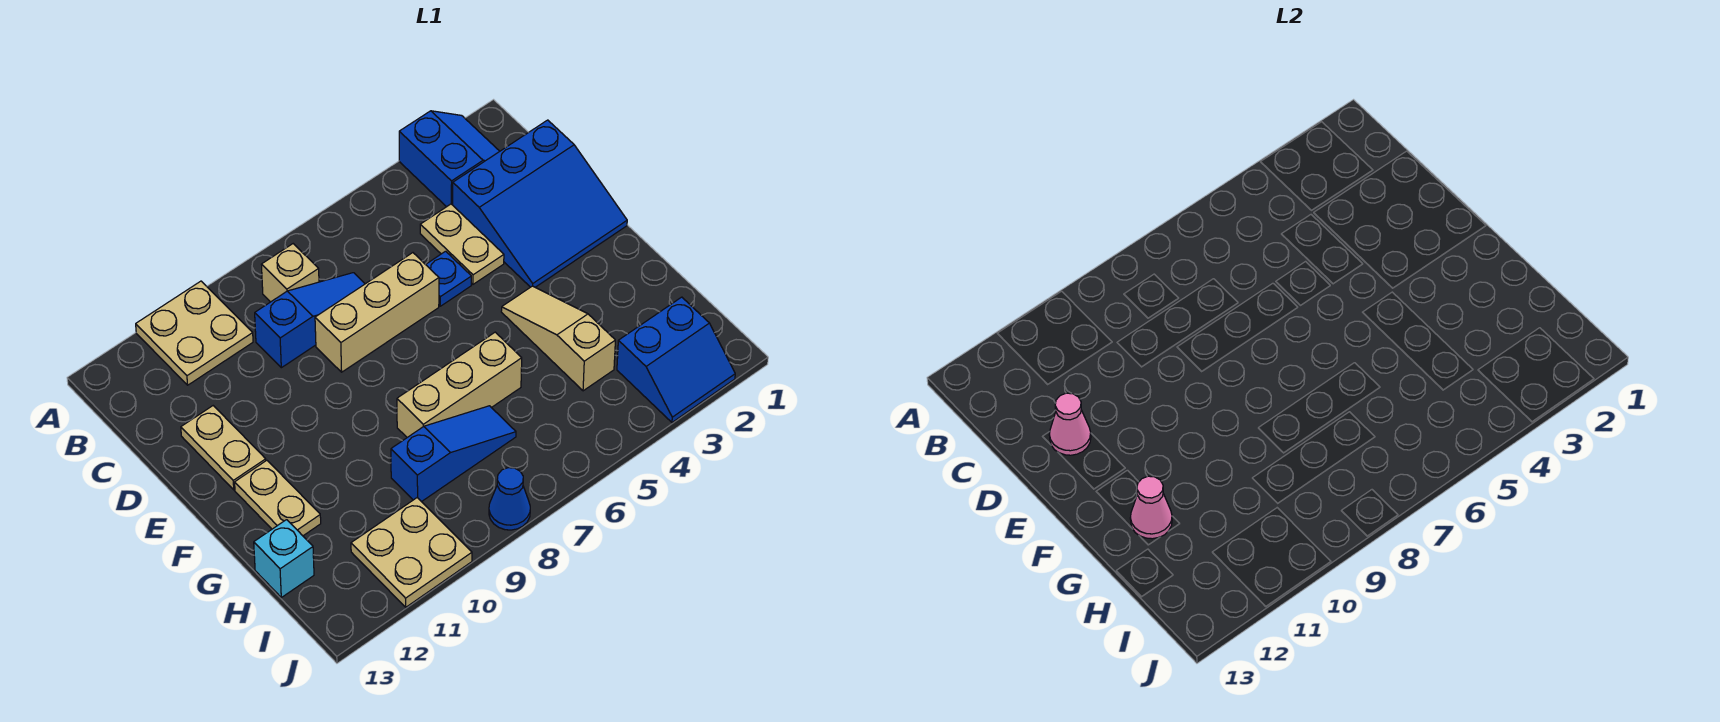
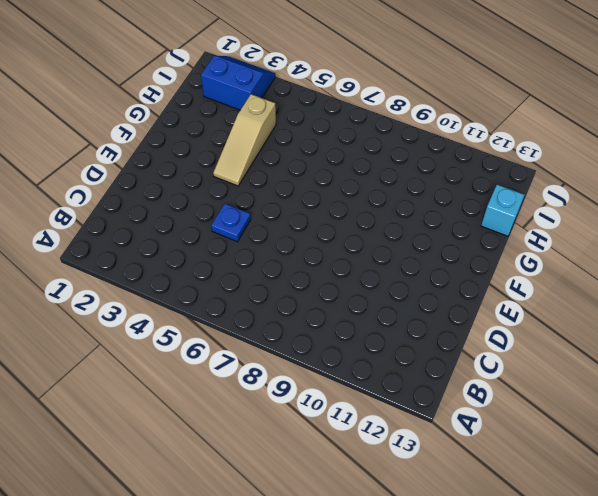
none -> blue slope A2:B3 level 1 top 3
none -> tan plate A10:B11 level 1
none -> tan brick B8 level 1

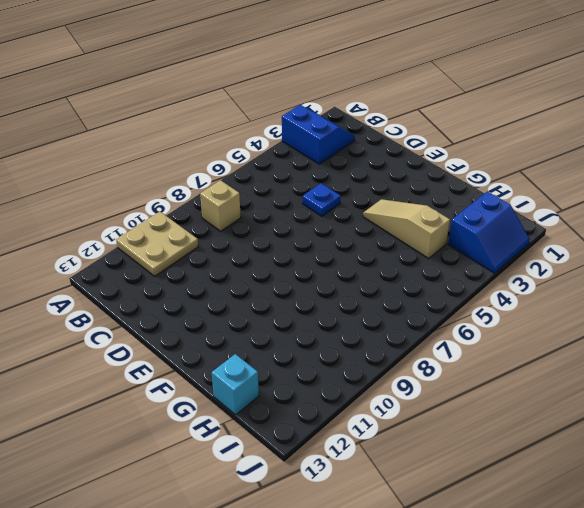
none -> blue slope C1:E3 level 1 top C
none -> tan plate C4:D4 level 1
none -> blue slope C7:C9 level 1 top 9

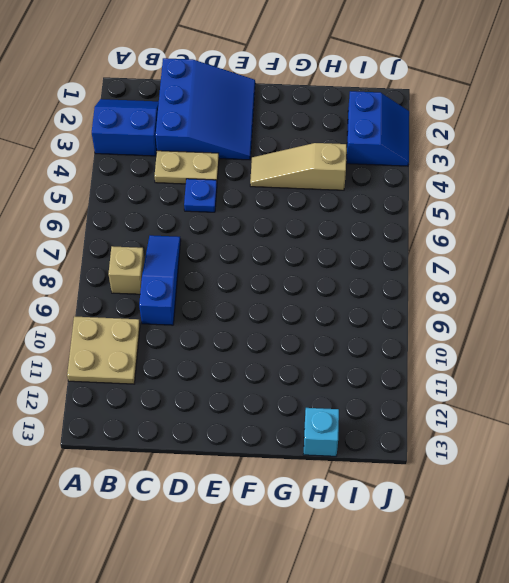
none -> tan brick D6:D8 level 1
none -> tan plate D12:E12 level 1
none -> tan plate F12:G12 level 1

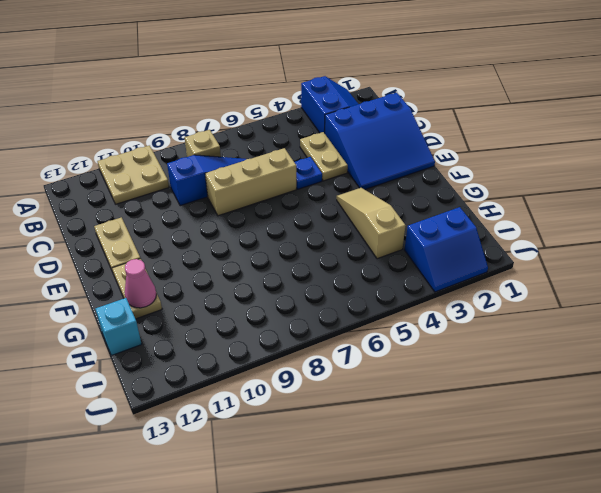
none -> tan brick G6:G8 level 1
none -> blue slope H7:H9 level 1 top 9
none -> tan plate I10:J11 level 1

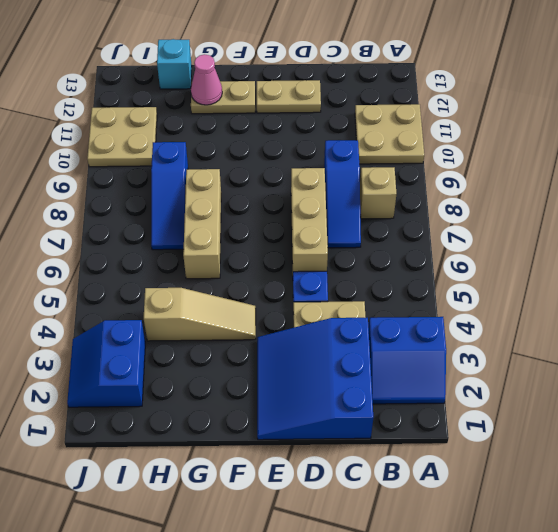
none -> blue cone J8 level 1
none -> pink cone D12 level 2

